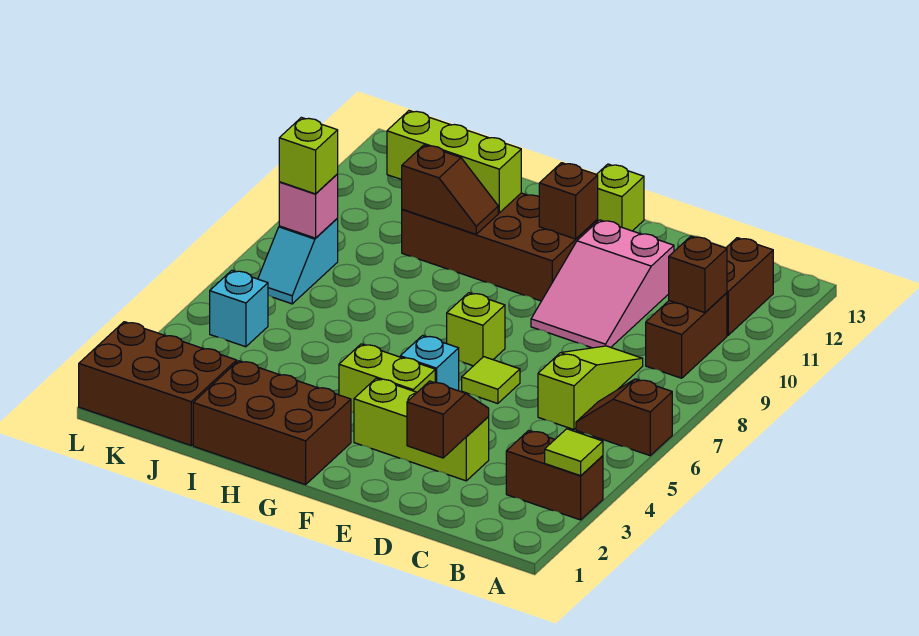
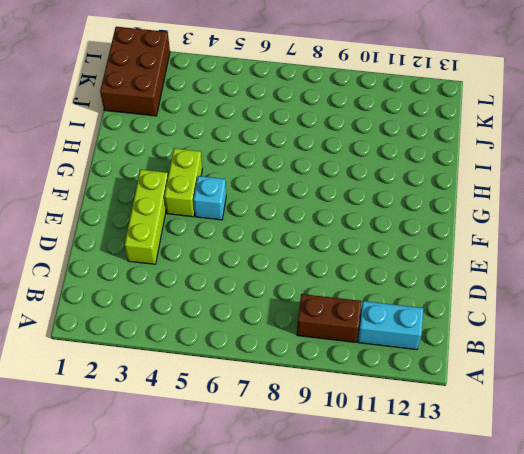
cyan brick B11:B12 level 1 -> brown brick B11:B12 level 1
none -> brown brick A3:B3 level 1
none -> brown slope A6:B6 level 1 top A
none -> lime slope C6:C8 level 1 top 6

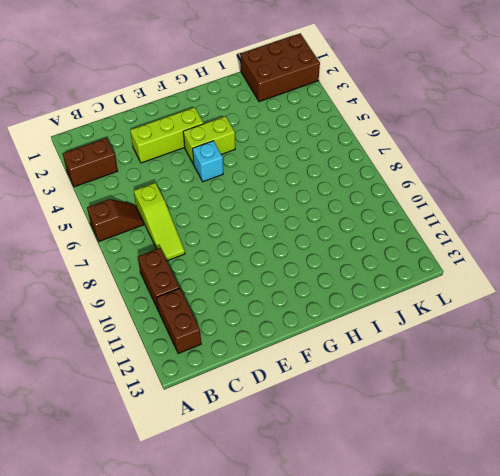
none -> pink slope D9:E11 level 1 top 11
none -> lime tile E6 level 1
none -> lime brick F7 level 1

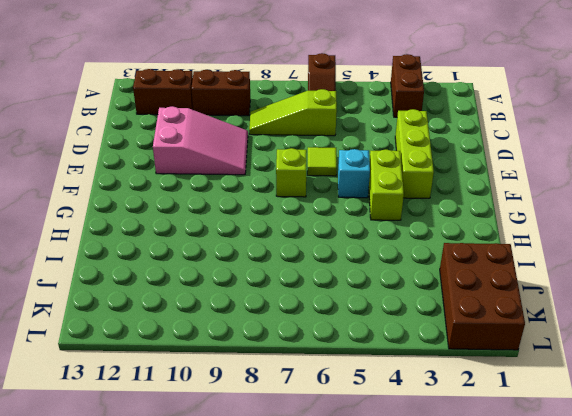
none -> brown brick F10:I11 level 1
none -> lime brick F13 level 1
none -> brown brick G1:I2 level 1

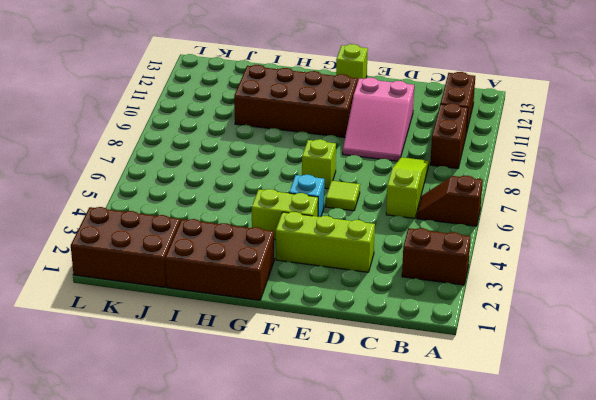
none -> cyan brick K5 level 1
none -> cyan slope K7:K8 level 1 top 8
none -> lime tile A3 level 2

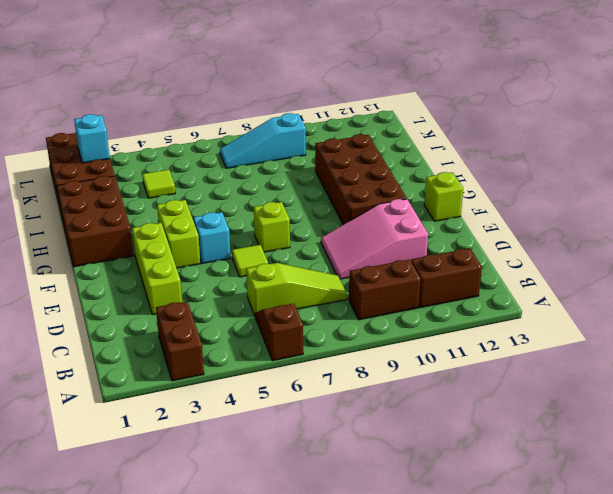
lime tile J4 level 1 -> lime tile A3 level 2
cyan brick K2 level 2 -> cyan brick K5 level 1
cyan slope K7:K9 level 1 top 9 -> cyan slope K7:K8 level 1 top 8
none -> brown brick B10 level 2
none -> brown slope D2:D3 level 2 top 2
none -> brown brick F11 level 2

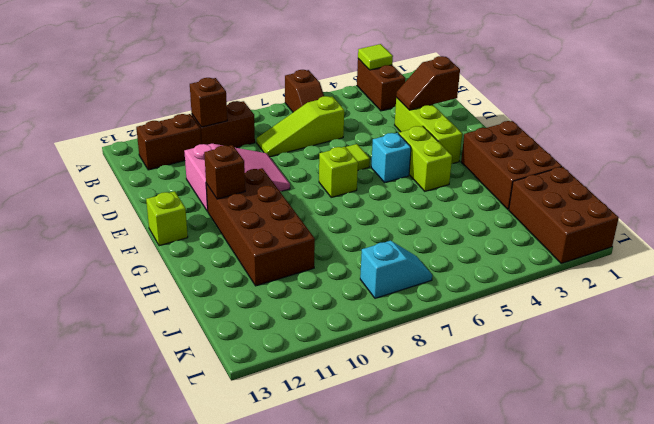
none -> cyan brick K5 level 1
none -> brown slope H10:I10 level 2 top I
none -> lime brick H11:J11 level 2

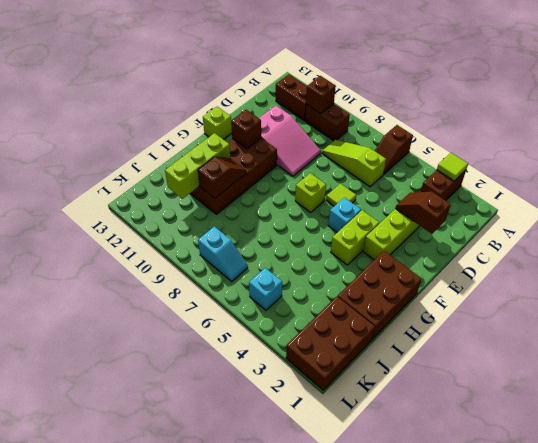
none -> pink brick K8 level 2
none -> lime brick K8 level 3

